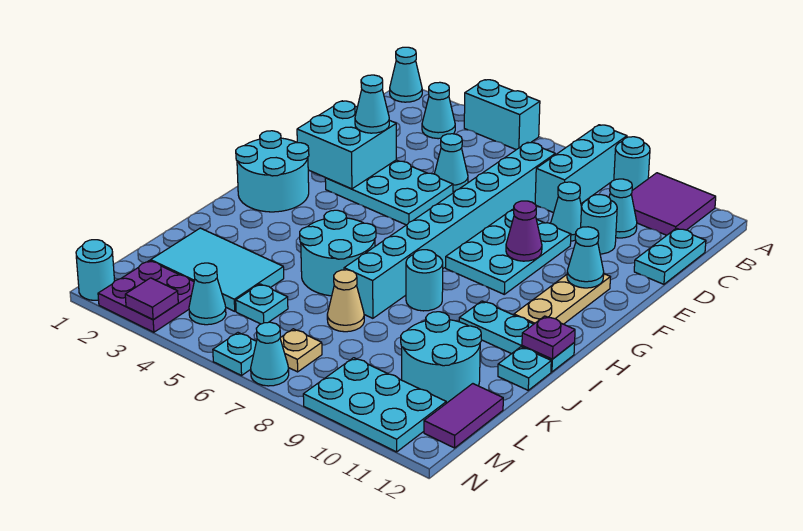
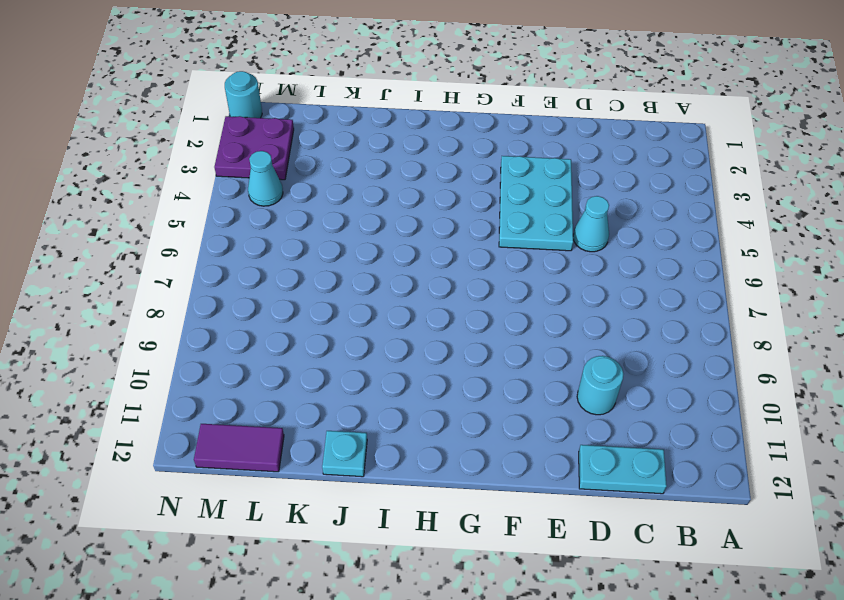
none -> cyan cone A1 level 1
none -> cyan brick A4:A5 level 1
none -> cyan brick A8:C8 level 1
none -> cyan round brick A9 level 1

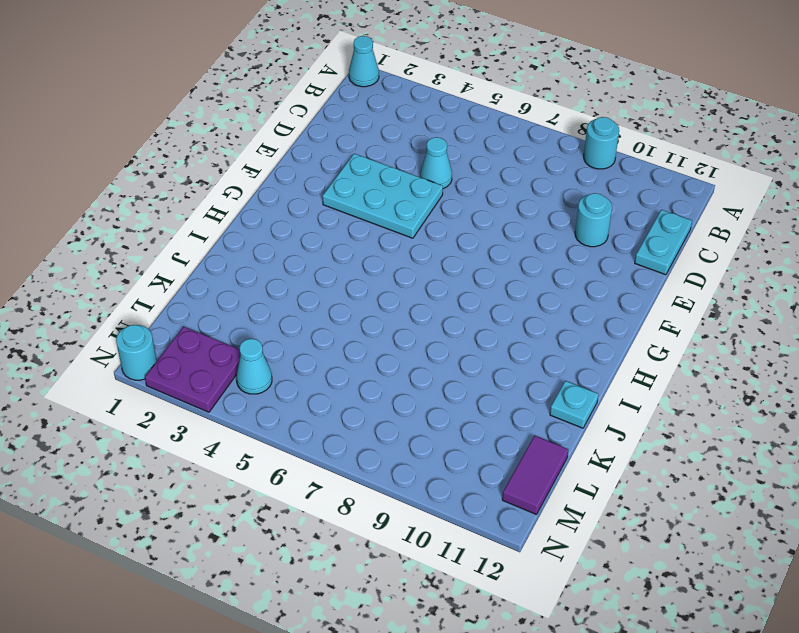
none -> cyan brick A4:A5 level 1
none -> cyan brick A8:C8 level 1
none -> purple tile A10:B11 level 1
none -> cyan cone B3 level 1

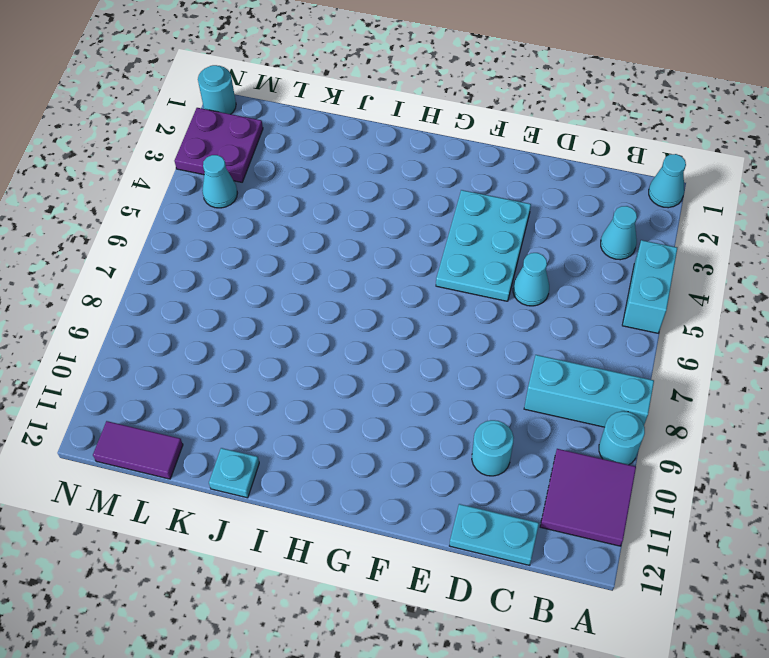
none -> cyan brick C7:J7 level 1
none -> cyan cone C10 level 1
none -> cyan cone D9 level 1
none -> cyan plate E8:G9 level 1

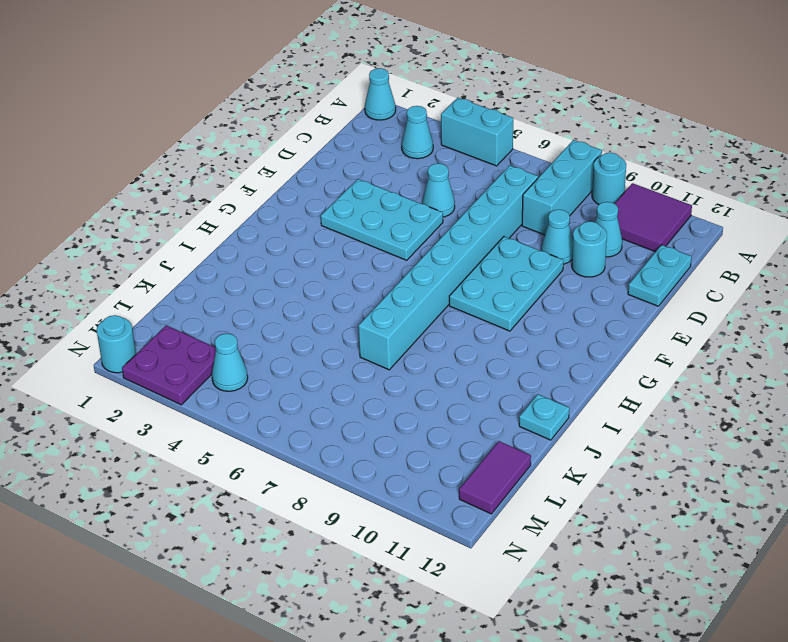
none -> tan plate F11:H11 level 1
none -> cyan round brick G1:H2 level 1
none -> cyan round brick I5:J6 level 1
none -> cyan round brick I8 level 1

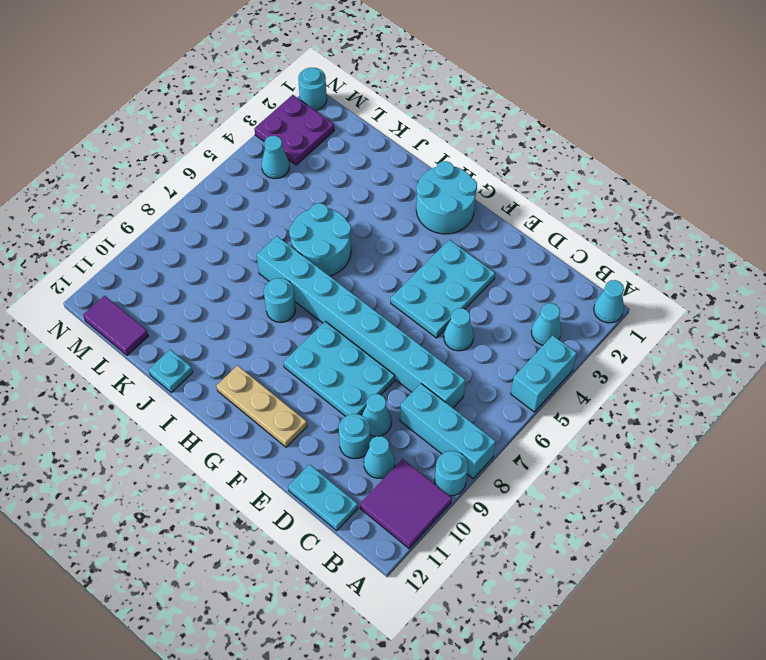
none -> cyan plate I10:I12 level 1
none -> cyan tile K2:L4 level 1
none -> tan cone K7 level 1
none -> cyan round brick K10:L11 level 1

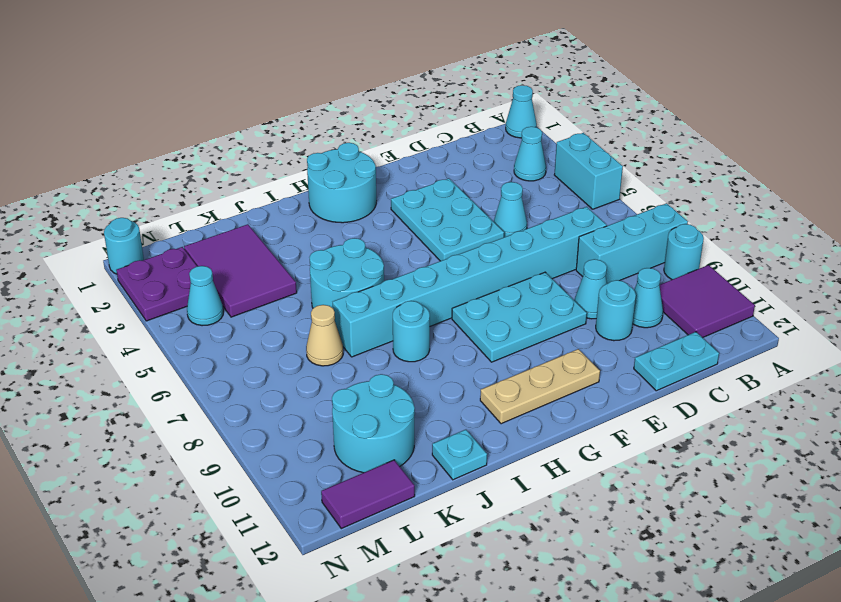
purple tile K2:L4 level 1 -> cyan tile K2:L4 level 1
none -> cyan plate I10:I12 level 1
none -> cyan plate L5 level 1
none -> tan plate M7 level 1
none -> cyan plate M9:N11 level 1

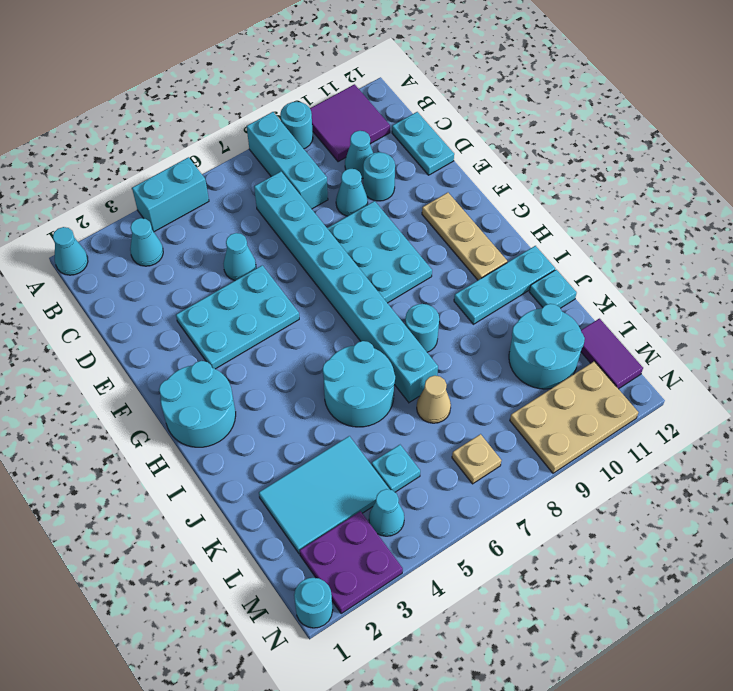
tan plate M9:N11 level 1 -> cyan plate M9:N11 level 1
none -> cyan plate N6 level 1
none -> cyan cone N7 level 1
none -> cyan brick E2:F3 level 2
none -> purple cone F9 level 2

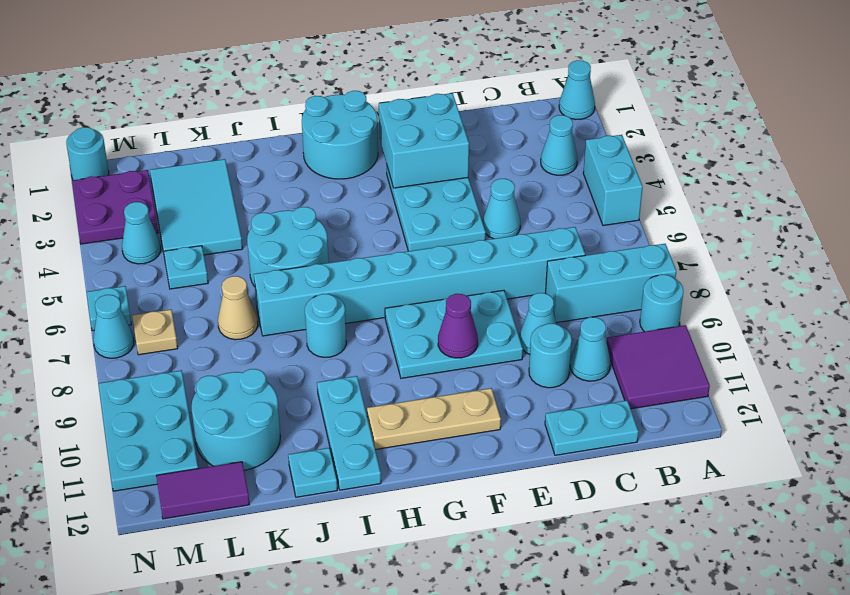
none -> cyan cone F11 level 2
none -> purple plate I12 level 2
none -> purple tile N3 level 2
none -> cyan cone E3 level 3

